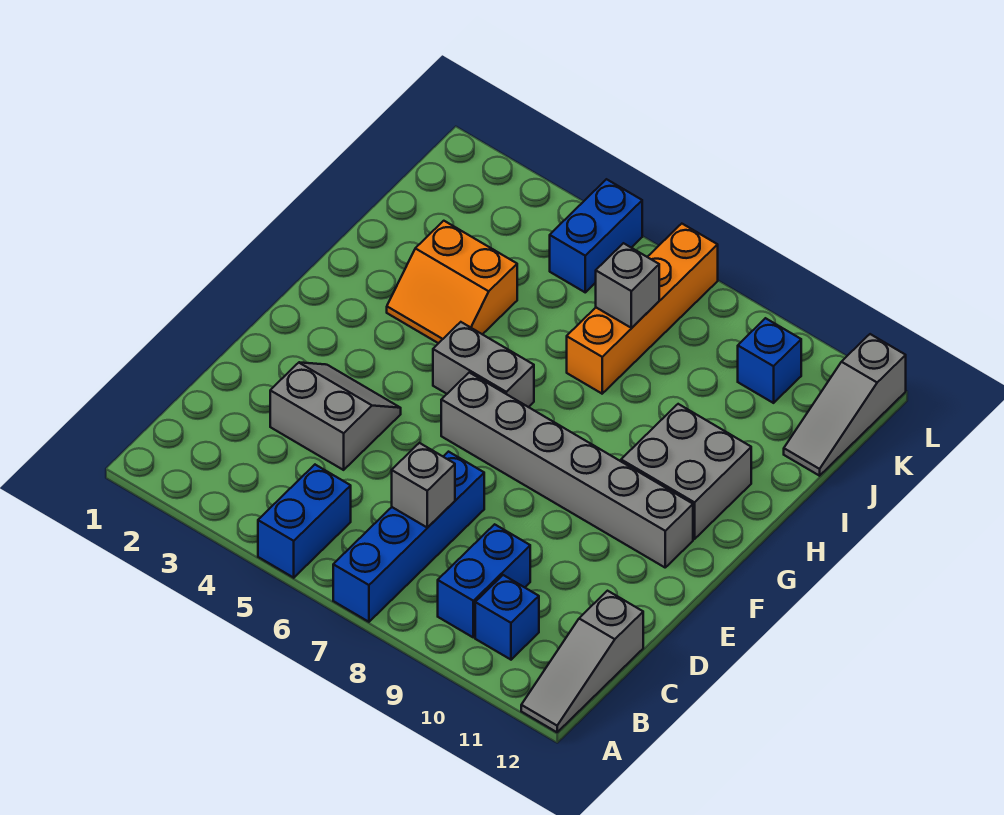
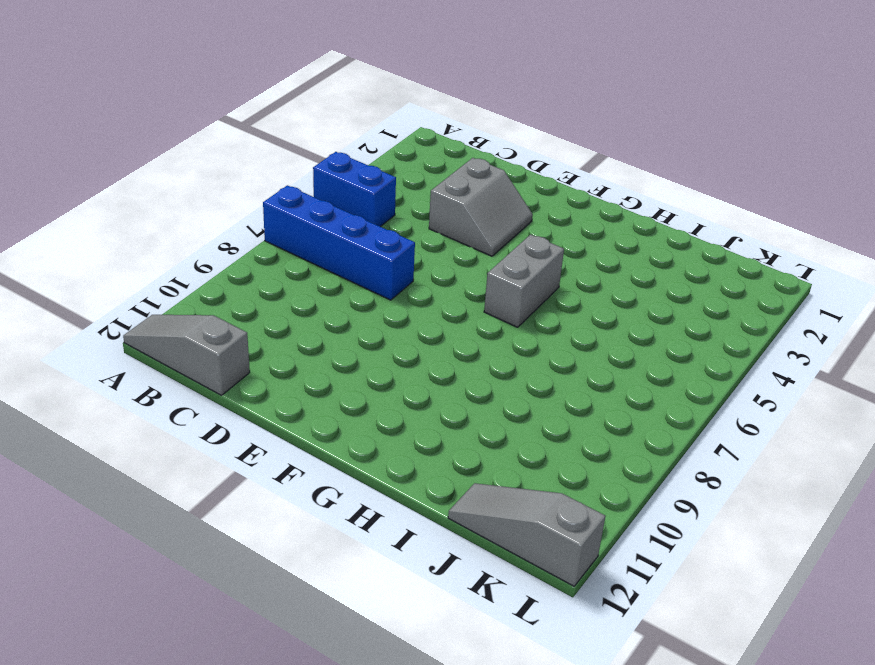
none -> blue brick B9:C9 level 1
none -> blue brick B10 level 1
none -> grey brick F6:F11 level 1

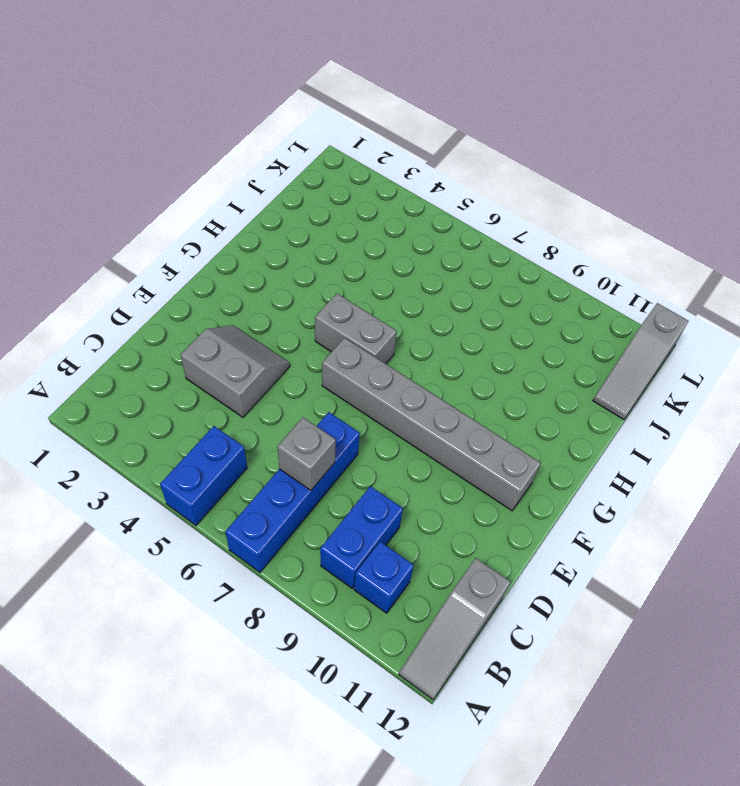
none -> grey brick G10:H11 level 1
none -> orange slope H3:I4 level 1 top I
none -> orange brick I7:L7 level 1

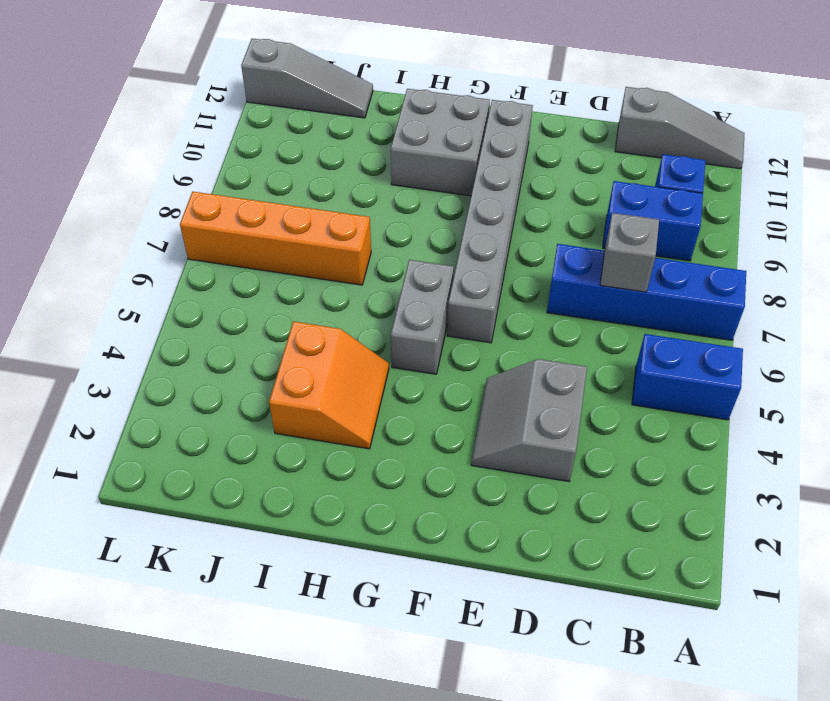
none -> blue brick K5:L5 level 1
none -> blue brick K10 level 1
none -> grey brick J7 level 2

